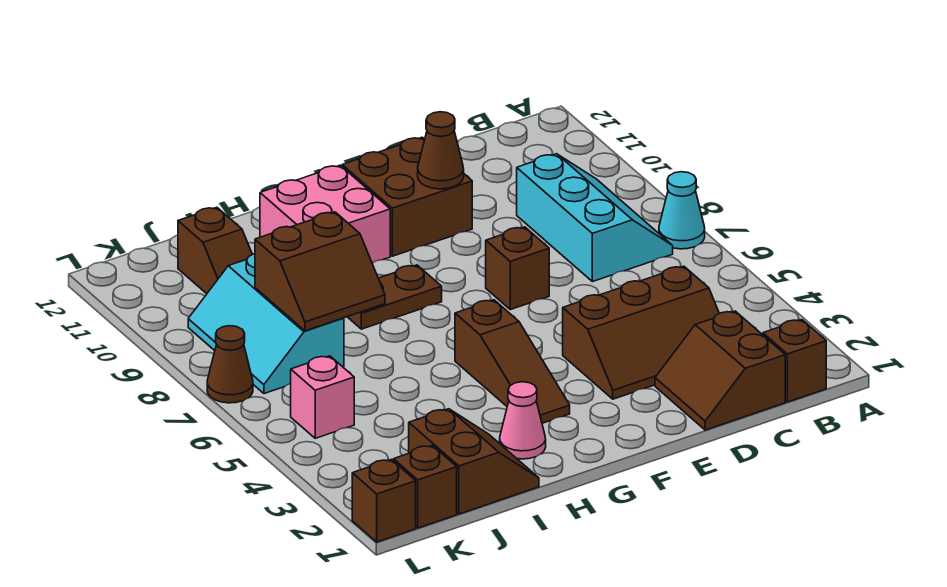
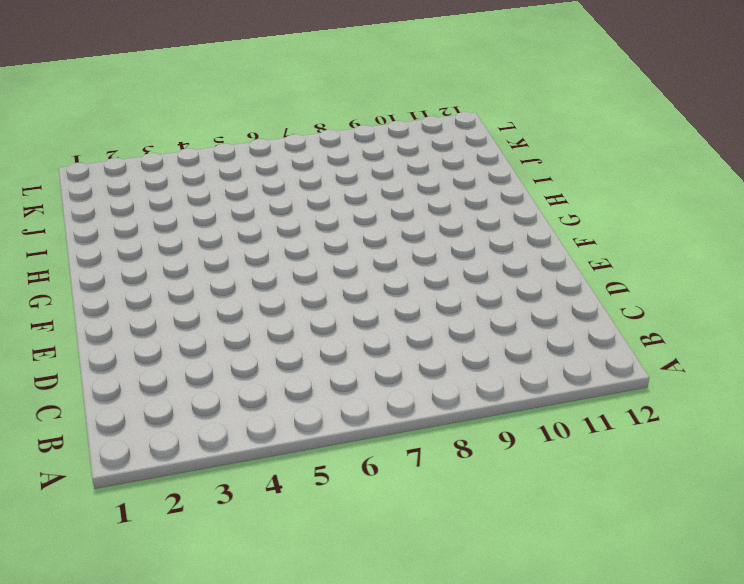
none -> cyan cone A7 level 1
none -> brown brick B1 level 1
none -> cyan slope B7:C9 level 1 top C

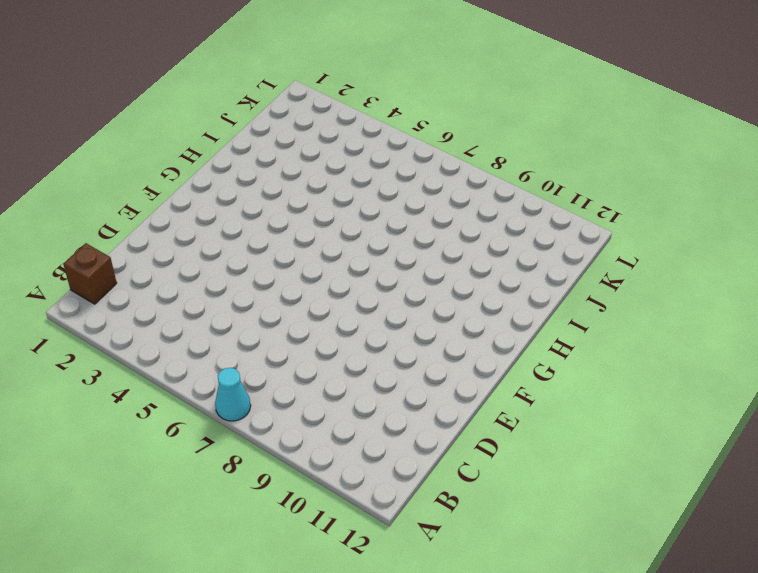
none -> cyan slope B7:C9 level 1 top C
none -> brown slope C1:D2 level 1 top C
none -> brown slope C3:E4 level 1 top 4

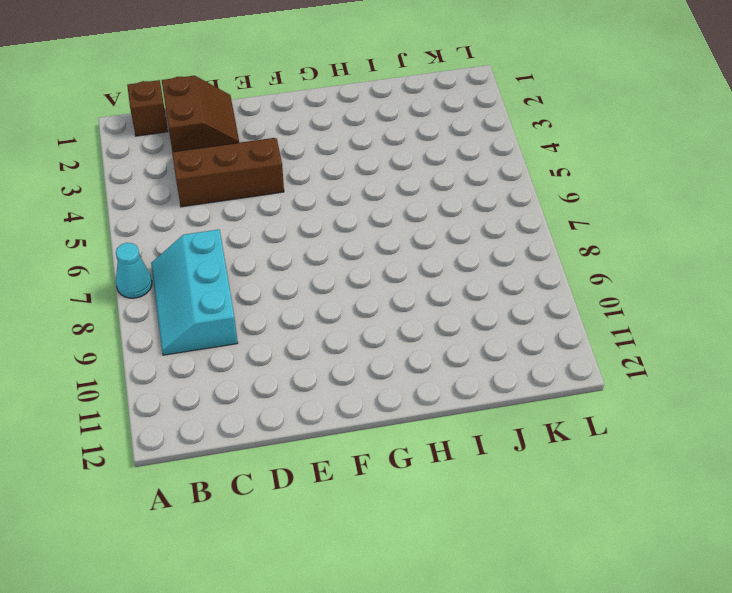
none -> brown brick E7 level 1
none -> brown brick E10:F11 level 1
none -> brown slope G3:G5 level 1 top 5

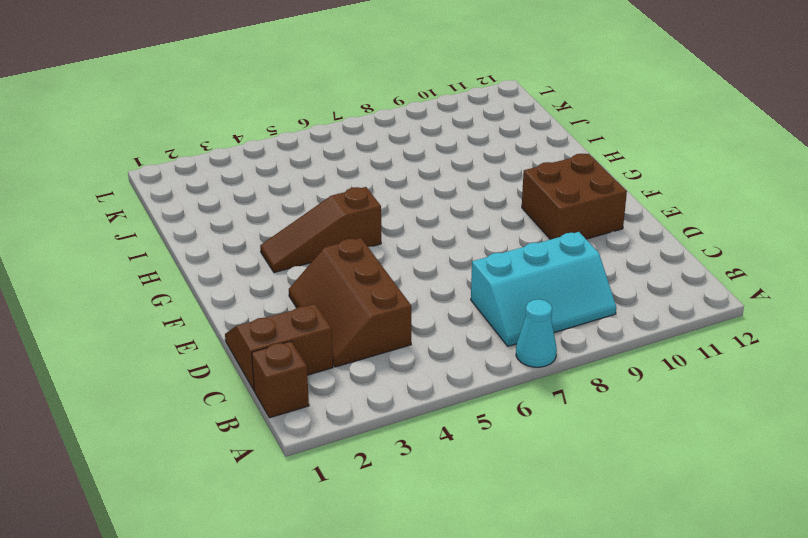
none -> brown brick E7 level 1
none -> brown plate G8:H8 level 1
none -> pink brick G10:H11 level 1

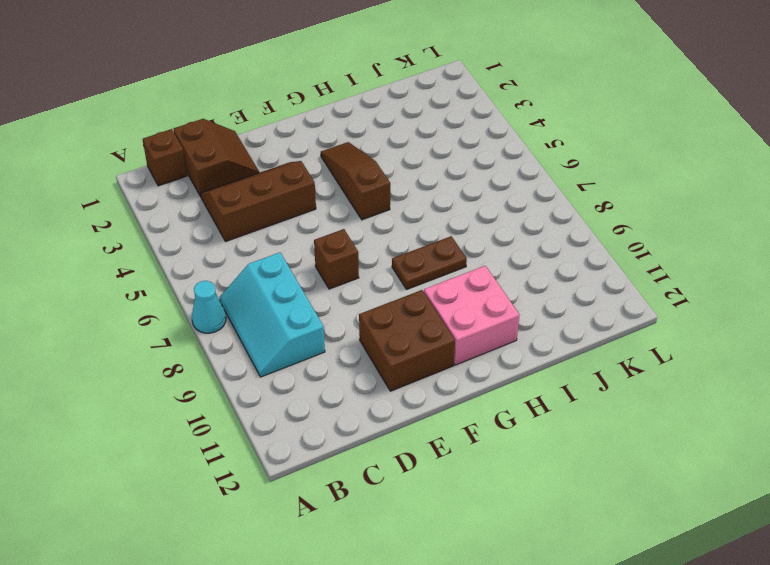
none -> pink cone H2 level 1
none -> brown slope I1:J2 level 1 top J
none -> cyan slope J7:K9 level 1 top J

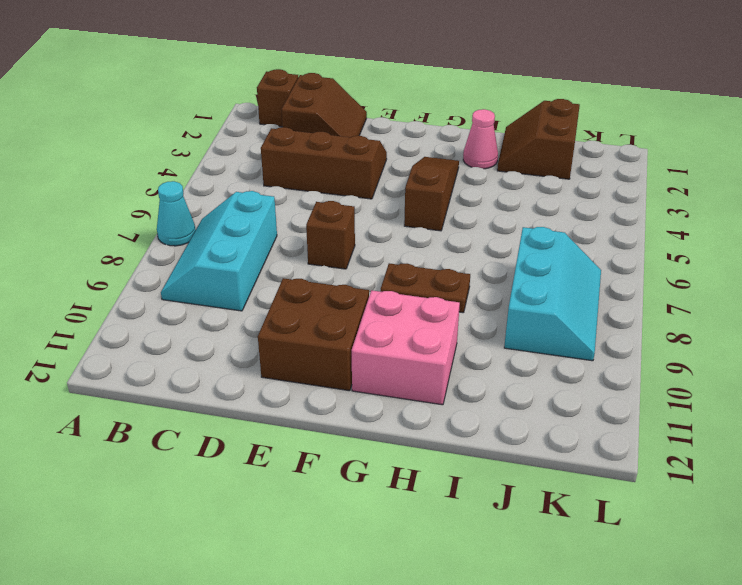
none -> brown slope J10:J11 level 1 top 11
none -> brown brick K1 level 1
none -> pink brick K5 level 1

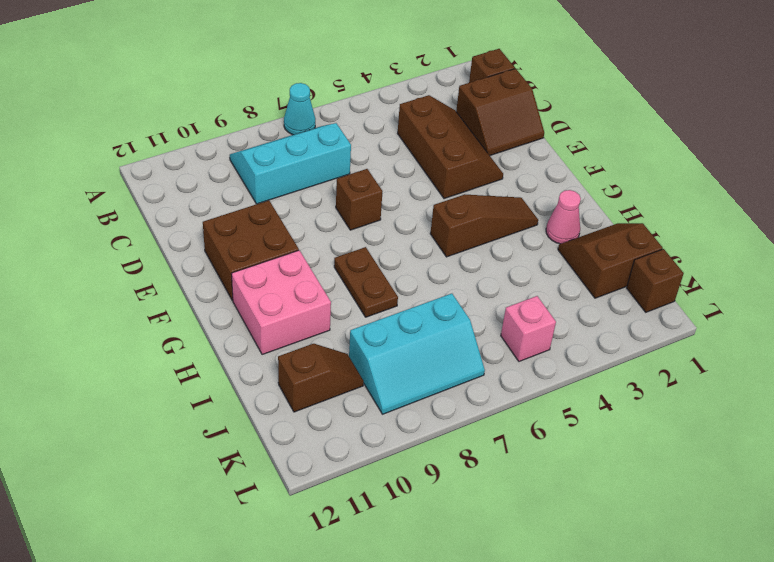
none -> brown brick L1 level 1
none -> brown cone L7 level 1
none -> brown cone E10 level 2

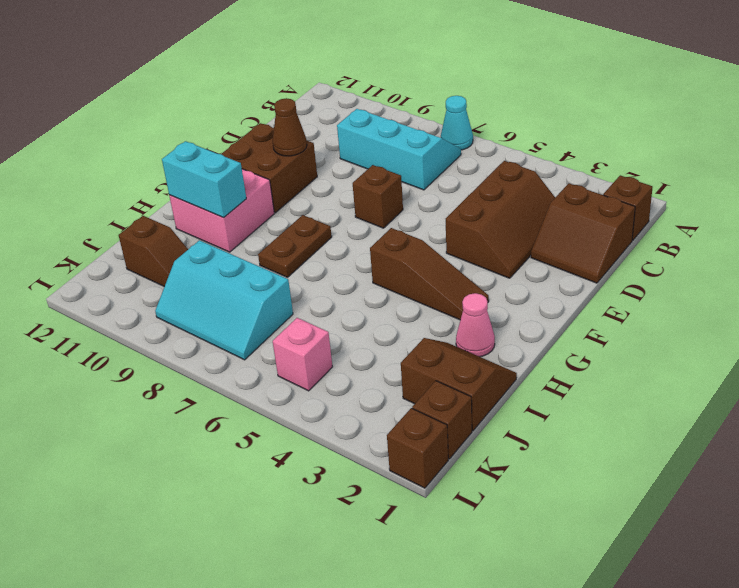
cyan brick H10:H11 level 2 -> none
none -> brown cone L7 level 1
none -> brown slope I7:J8 level 2 top 8

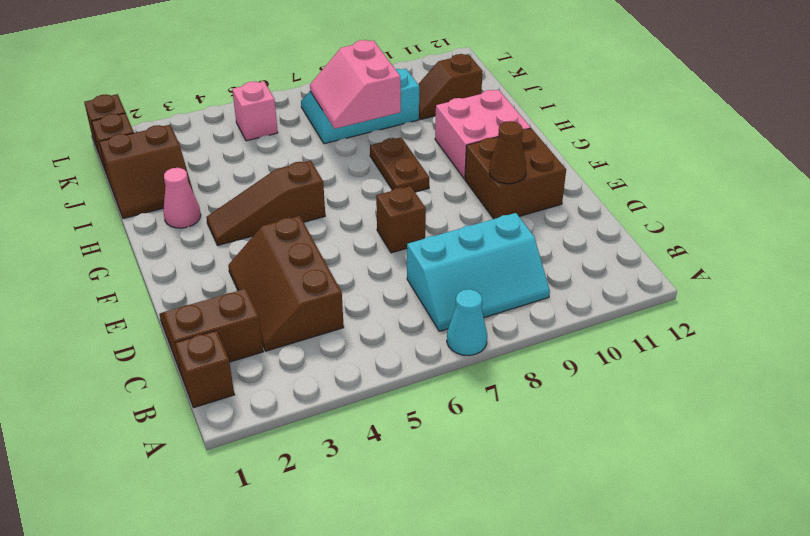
pink slope I7:J8 level 2 top 8 -> brown slope I7:J8 level 2 top 8
none -> brown cone L7 level 1

